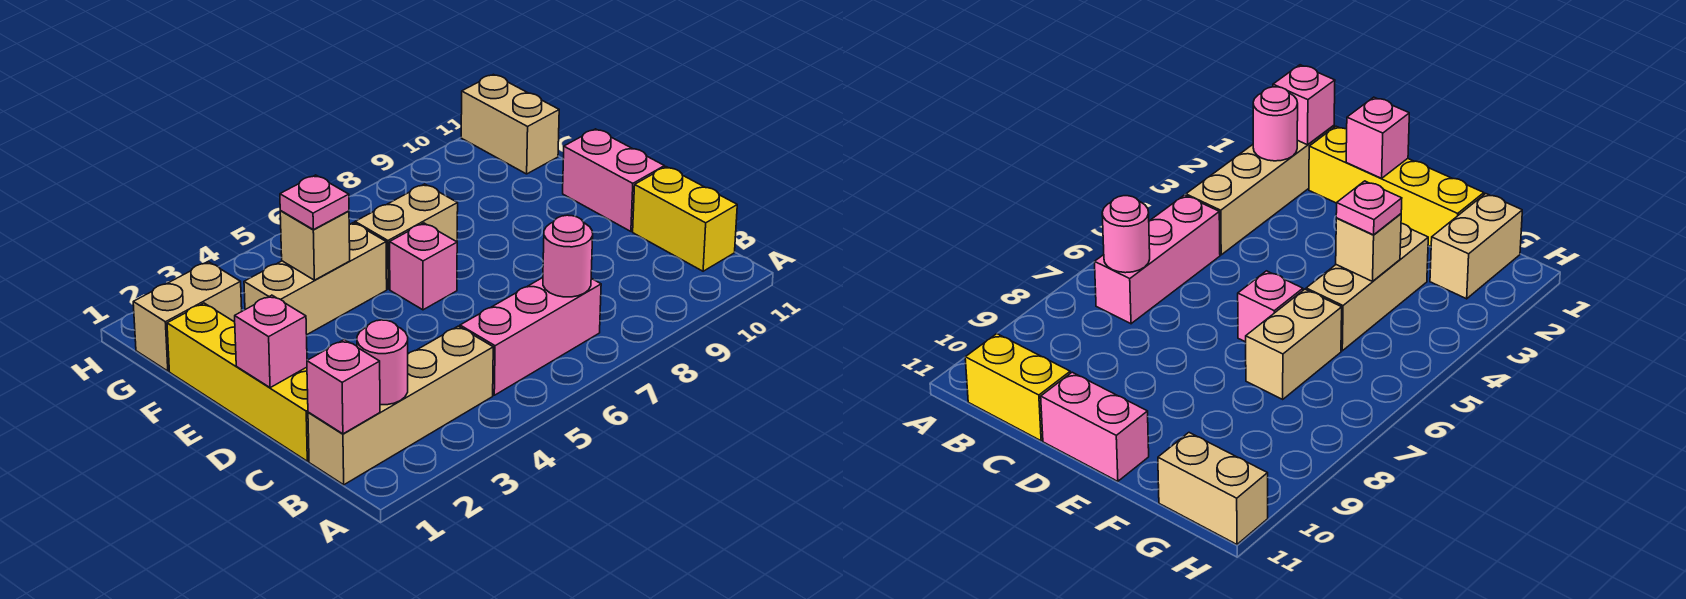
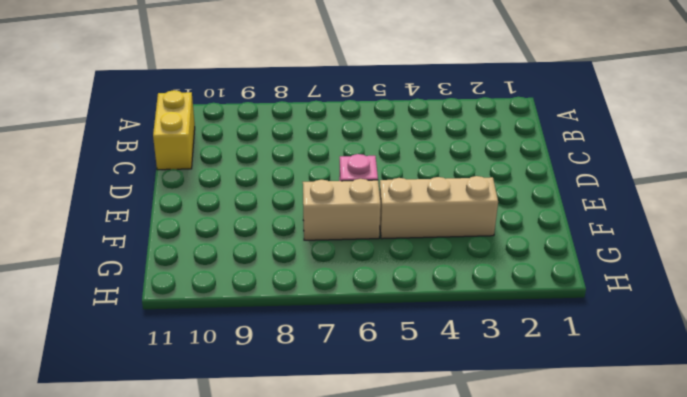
none -> tan brick B1:B4 level 1
none -> pink brick B5:B7 level 1
none -> yellow brick C1:F1 level 1

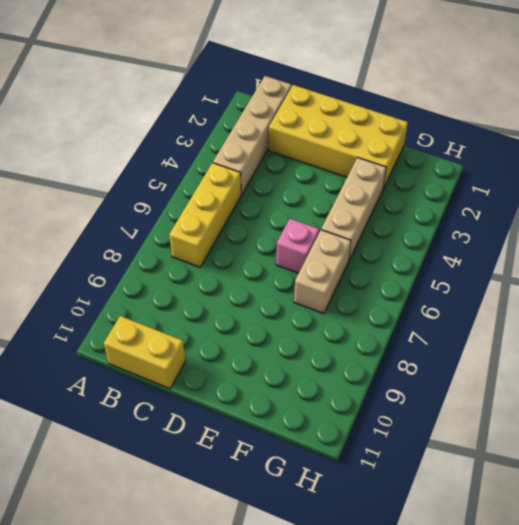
yellow brick B5:B7 level 1 -> pink brick B5:B7 level 1
yellow brick C1:F2 level 1 -> yellow brick C1:F1 level 1
none -> pink brick D11:E11 level 1
none -> tan brick G1:G2 level 1
none -> tan brick G11:H11 level 1

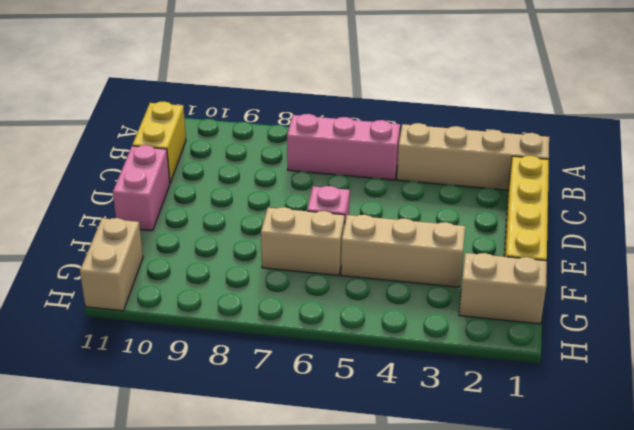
none -> pink brick B1 level 2
none -> pink round brick B2 level 2
none -> pink round brick B7 level 2

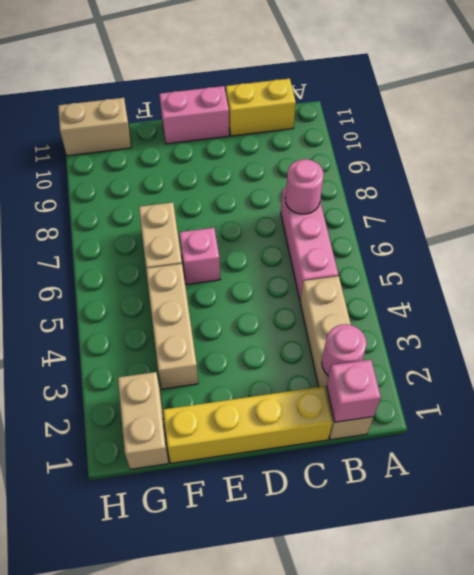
none -> pink brick D1 level 2
none -> tan brick F4 level 2
none -> pink plate F4 level 3

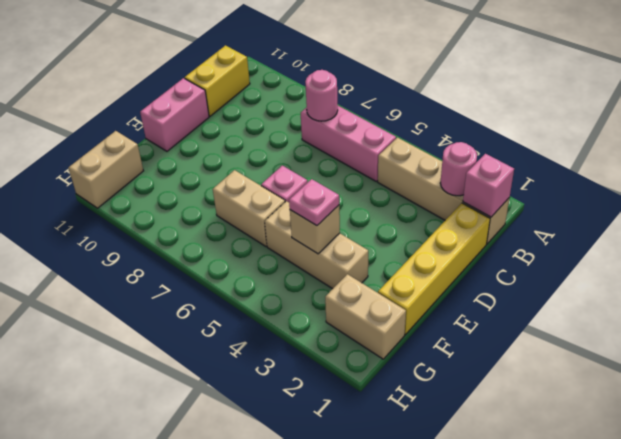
none -> pink brick D1 level 2

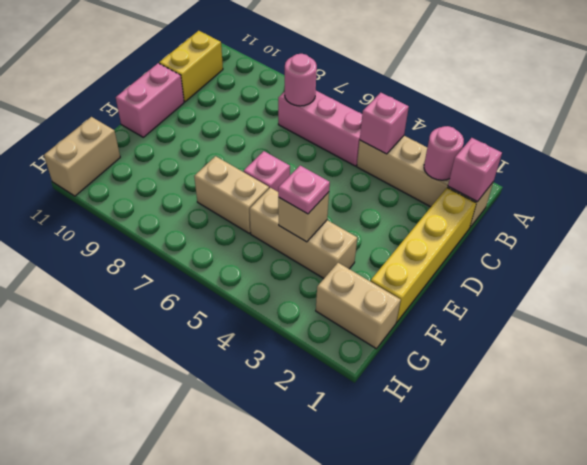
pink brick B4 level 2 -> pink brick D1 level 2

